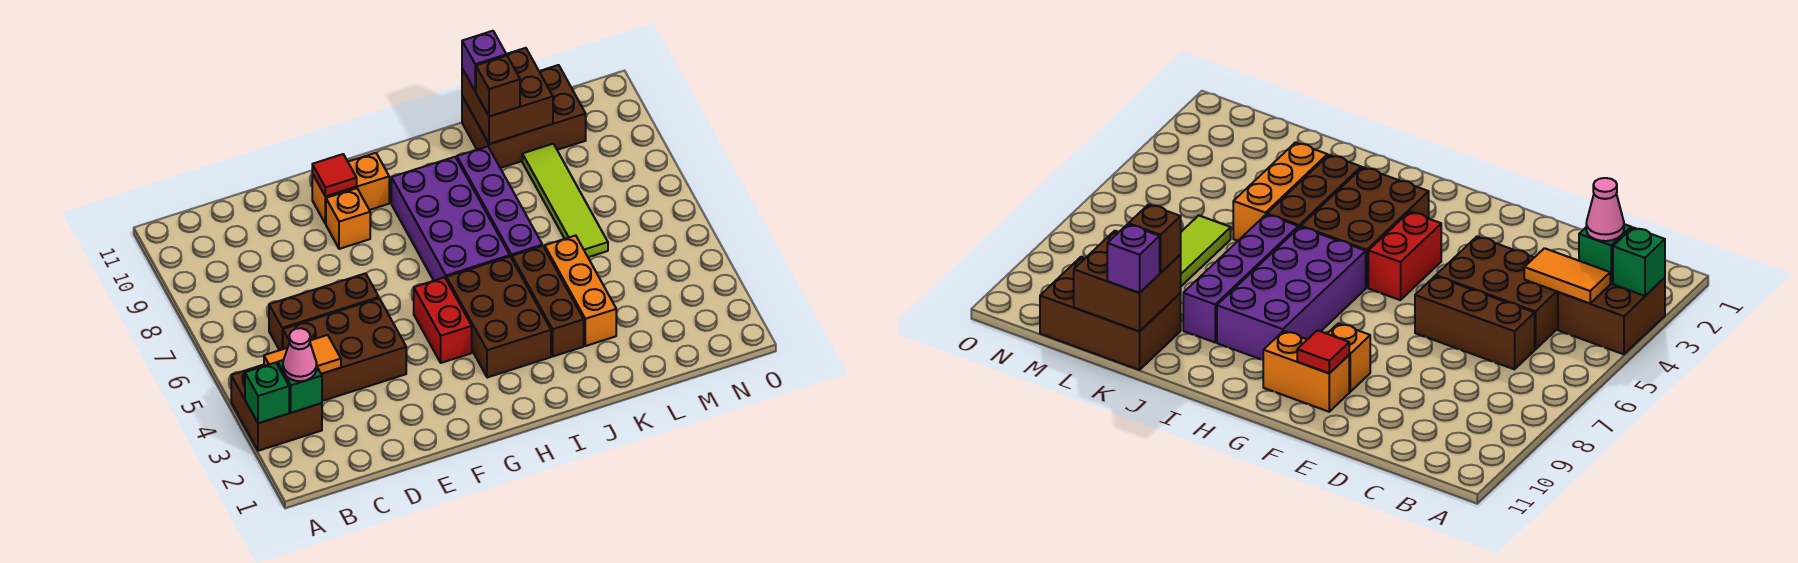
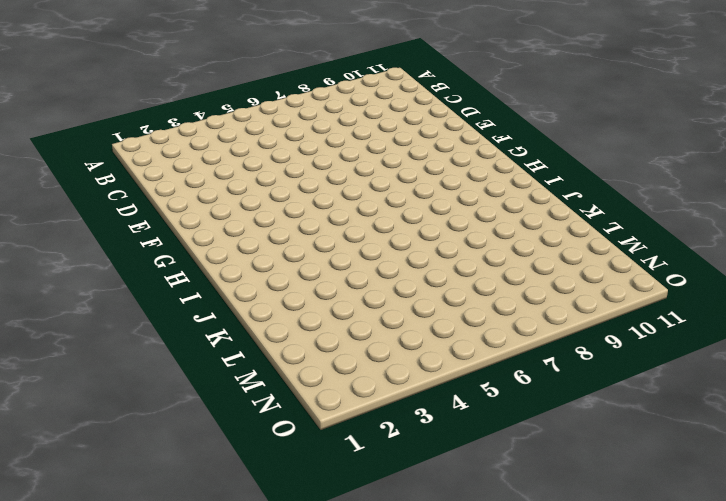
none -> brown brick A3:B4 level 1
none -> brown brick C4:E5 level 1
none -> brown brick C6:E6 level 1

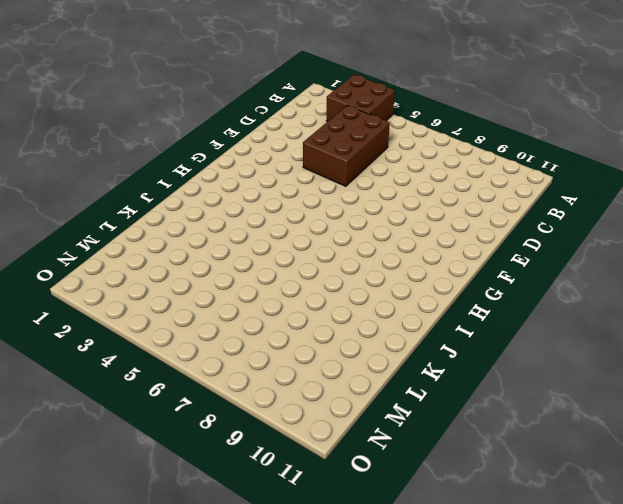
none -> brown brick C6:E6 level 1
none -> orange brick F9 level 1
none -> orange brick F10:G10 level 1

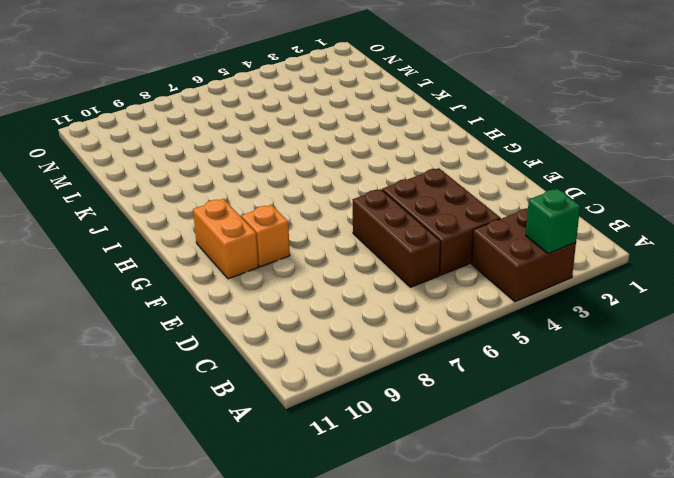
none -> red brick G4:G5 level 1
none -> brown brick H3:I5 level 1
none -> purple brick H6:I9 level 1

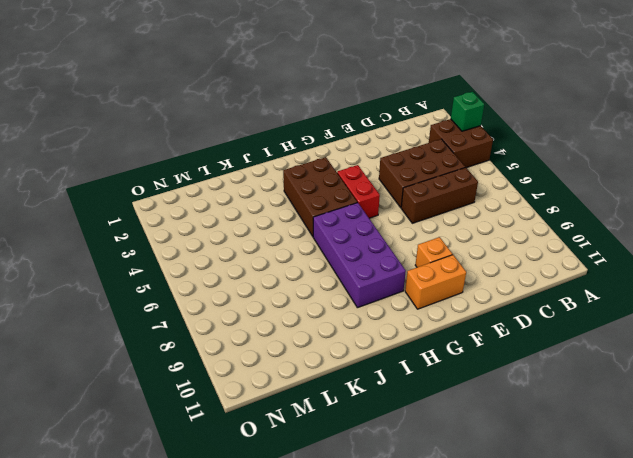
none -> brown brick J3:J5 level 1
none -> purple brick J6:J9 level 1
none -> orange brick K3:K5 level 1

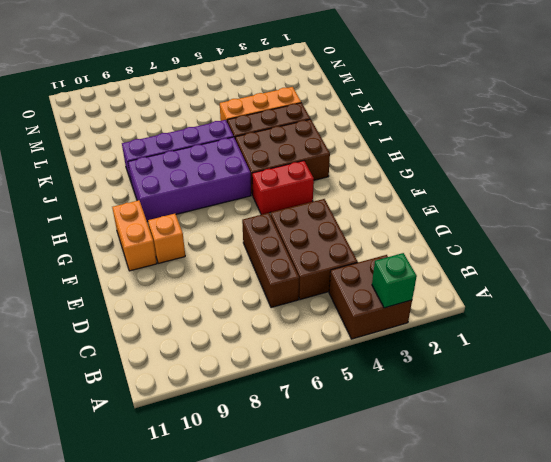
none -> brown brick K10:M11 level 1
none -> lime tile L6:L9 level 1
none -> green brick B3 level 2

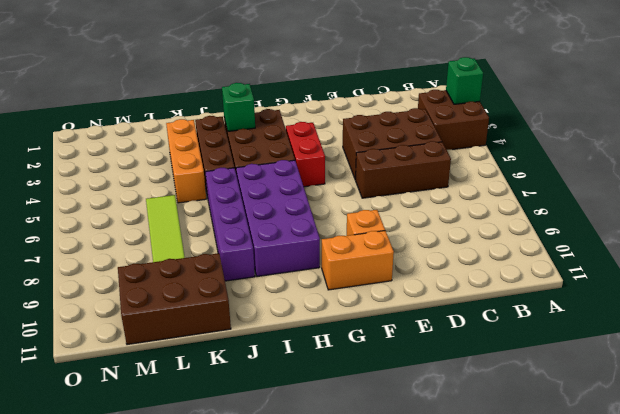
green brick I3 level 2 -> green brick B3 level 2
none -> orange tile B4:C4 level 2
none -> red tile F10 level 2
none -> brown brick K10:L11 level 2

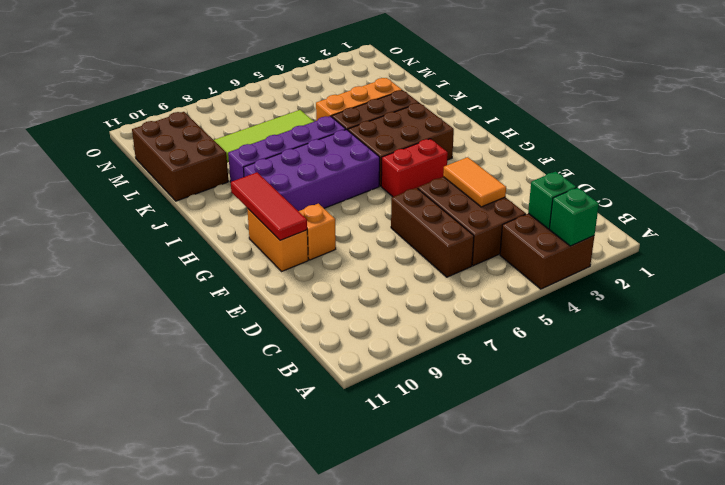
orange tile D4:E4 level 2 -> orange tile B4:C4 level 2
red tile F10:H10 level 2 -> red tile F10 level 2
none -> brown brick K10:L11 level 2
none -> pink cone B3 level 3
none -> brown brick K10 level 3

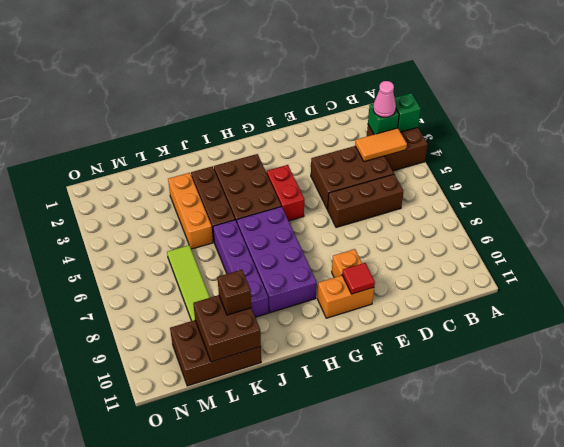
none -> purple brick K11 level 3

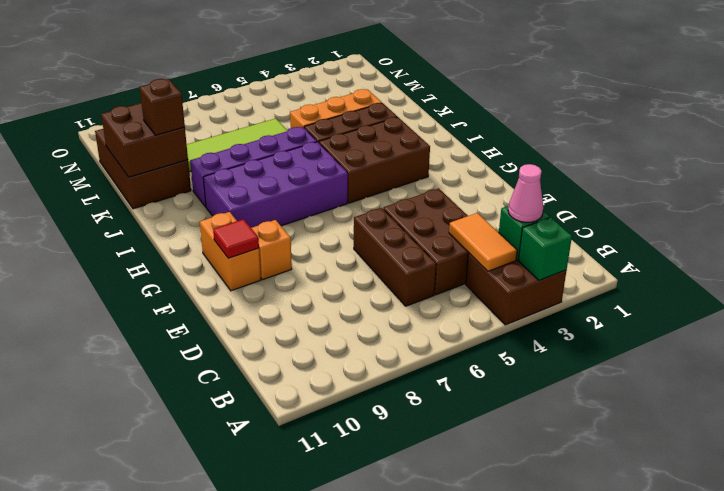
none -> red brick G4:G5 level 1
none -> purple brick K11 level 3

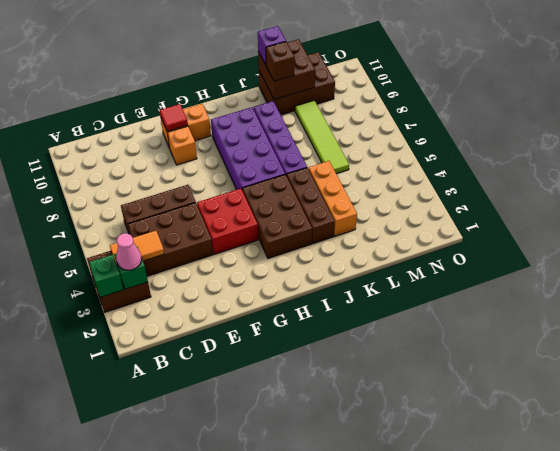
red brick F4:G5 level 1 -> red brick G4:G5 level 1

